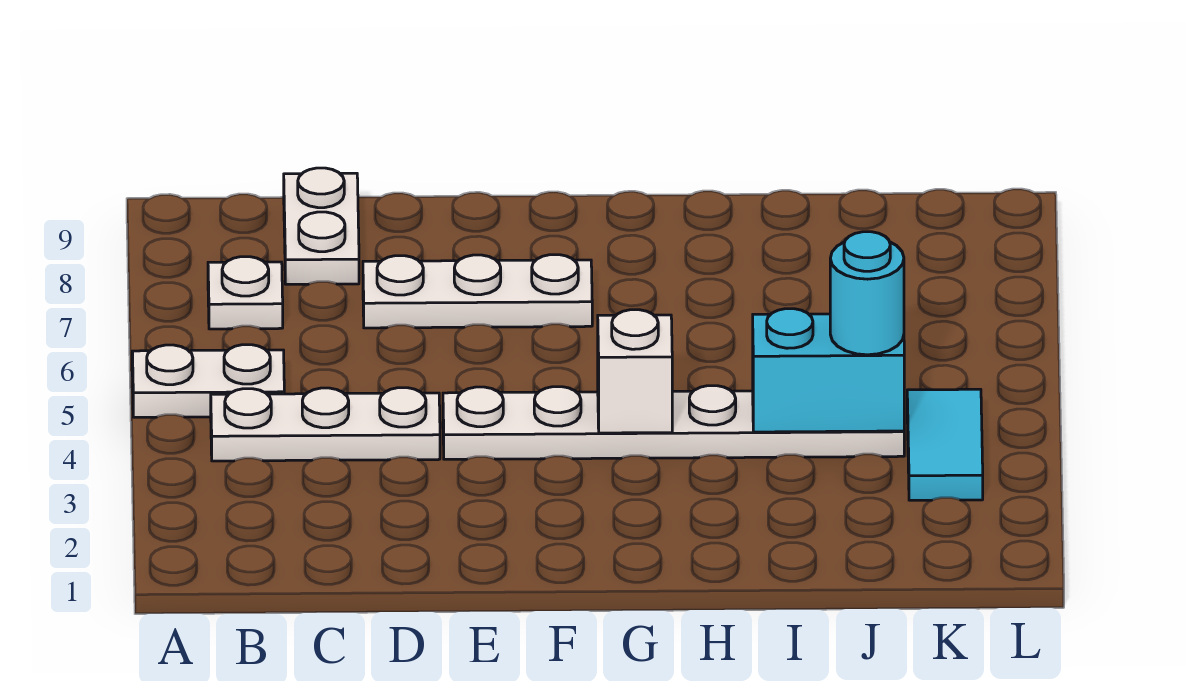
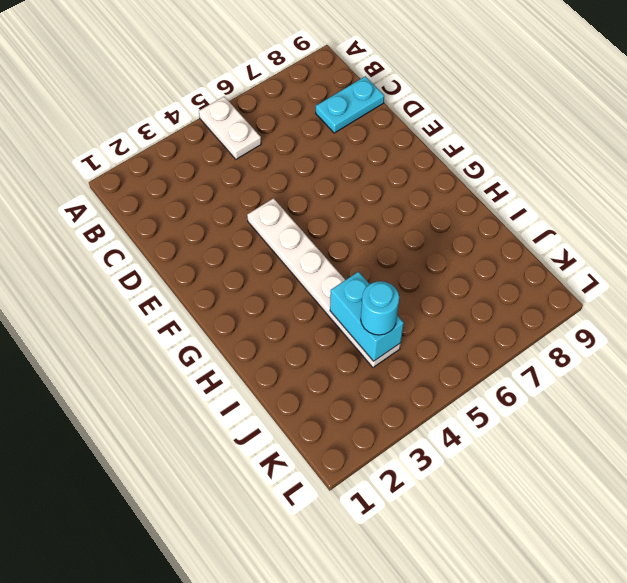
cyan plate C8:C9 level 1 -> white plate C8:C9 level 1
none -> white plate B4:D4 level 1
none -> white plate B7 level 1

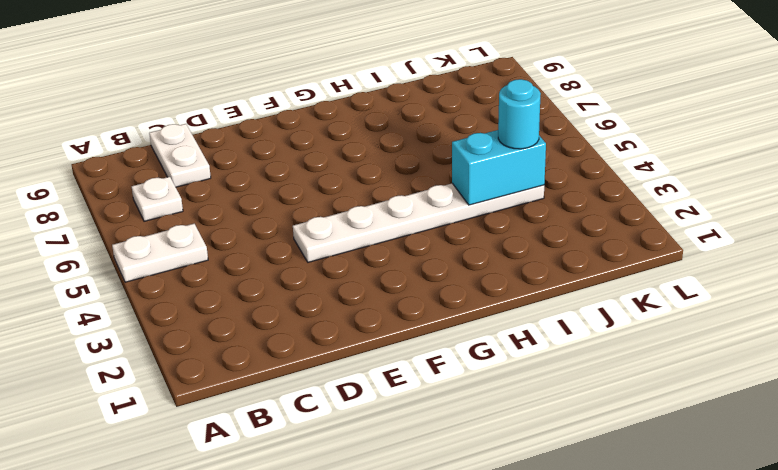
none -> white plate B4:D4 level 1
none -> white plate D7:F7 level 1

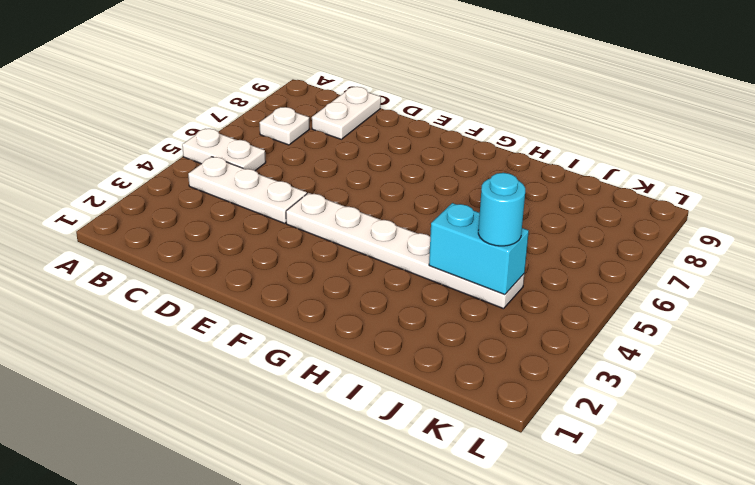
none -> white plate D7:F7 level 1
none -> cyan tile K3:K4 level 1

